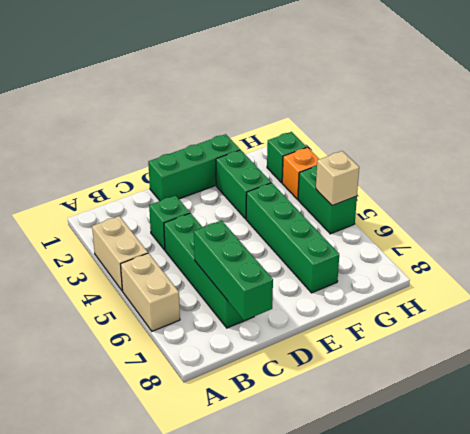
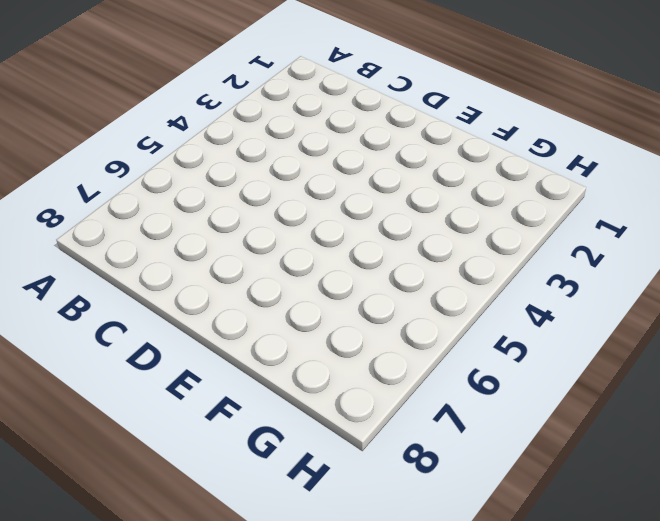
none -> tan brick A3:A4 level 1
none -> tan brick A5:A6 level 1
none -> green brick C3 level 1

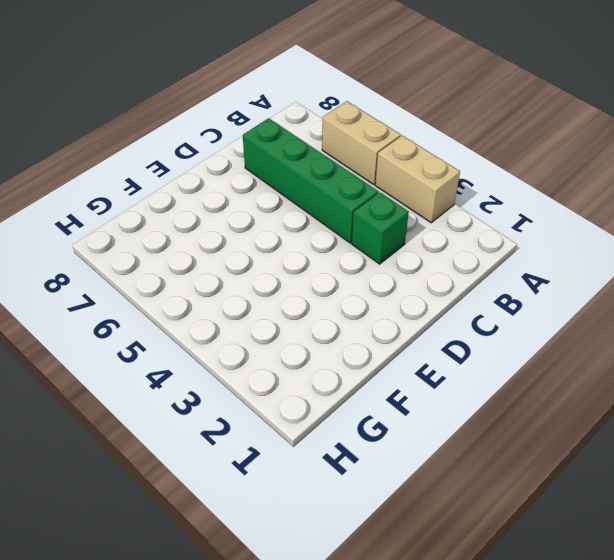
none -> green brick D1:F1 level 1
none -> green brick F2:F3 level 1
none -> green brick F4:F7 level 1

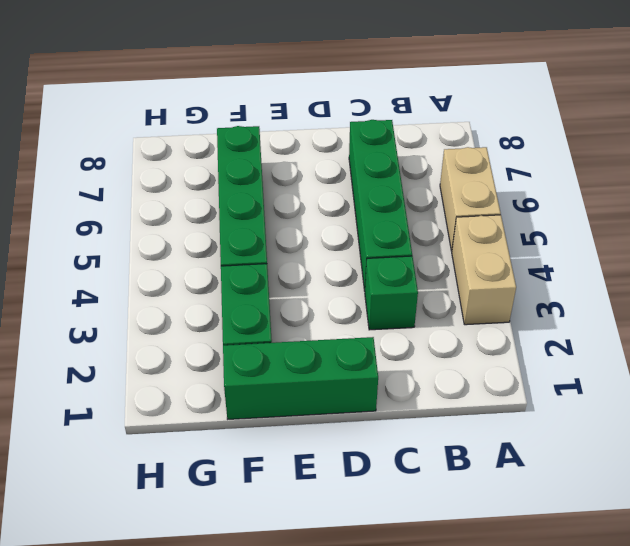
none -> green brick H2 level 1
none -> orange brick H3 level 1
none -> green brick H4:H5 level 1

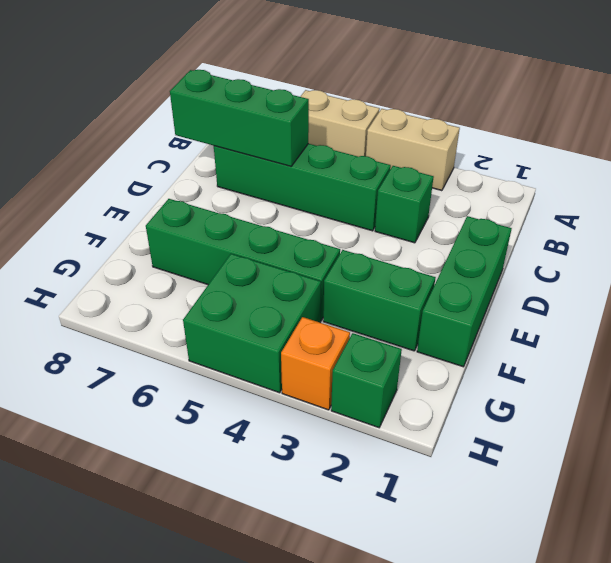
green brick G4:H5 level 1 -> green brick H4:H5 level 1
none -> tan brick H5 level 2

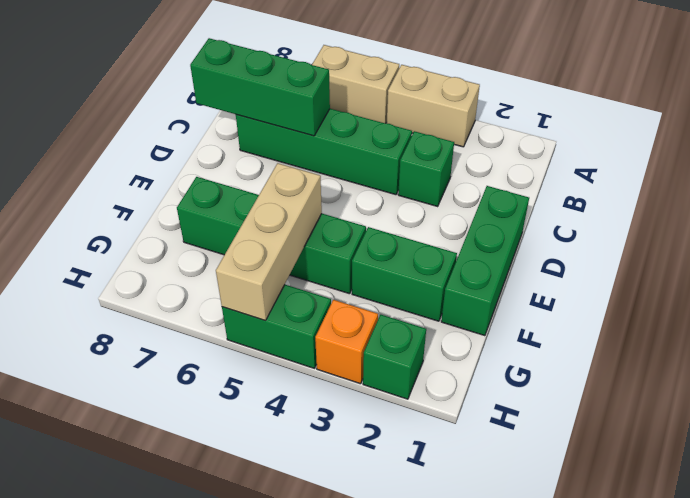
tan brick F5:H5 level 2 -> tan brick H5 level 2

